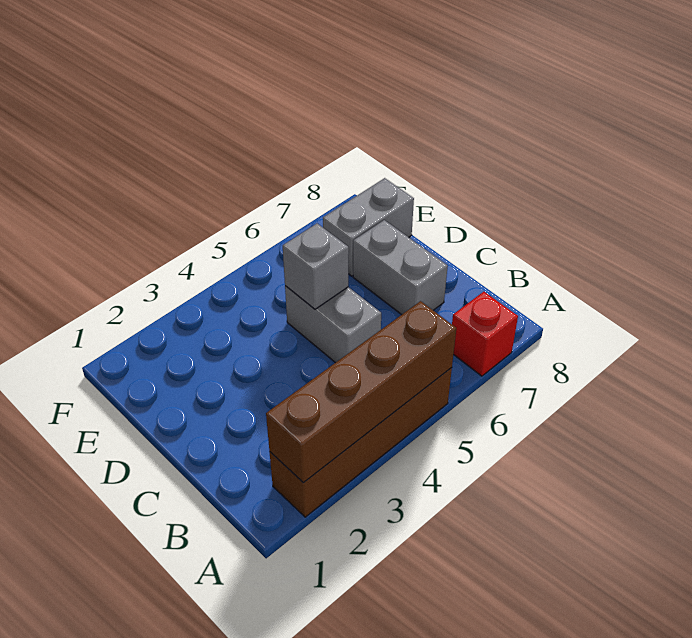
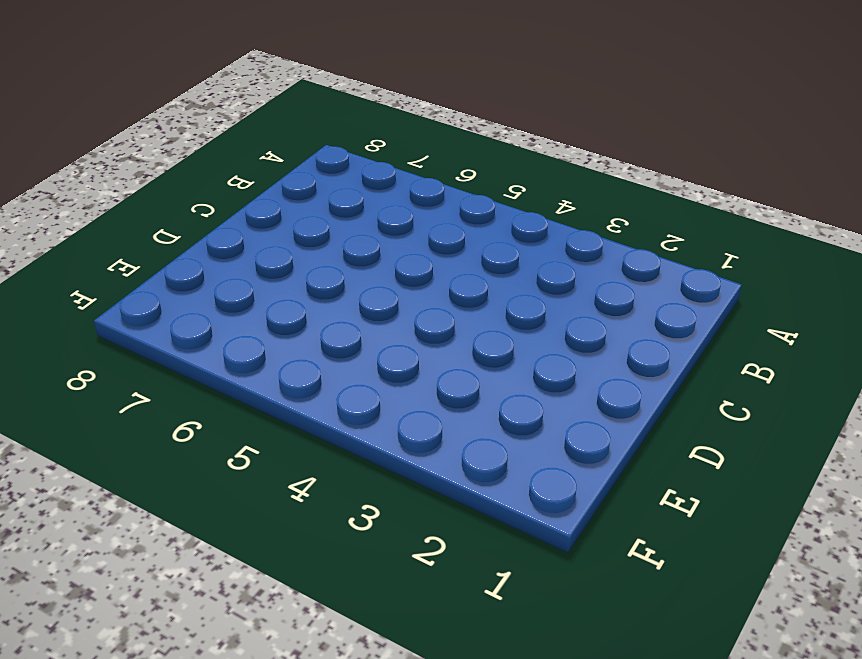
none -> brown brick A2:A5 level 1
none -> red brick A7 level 1

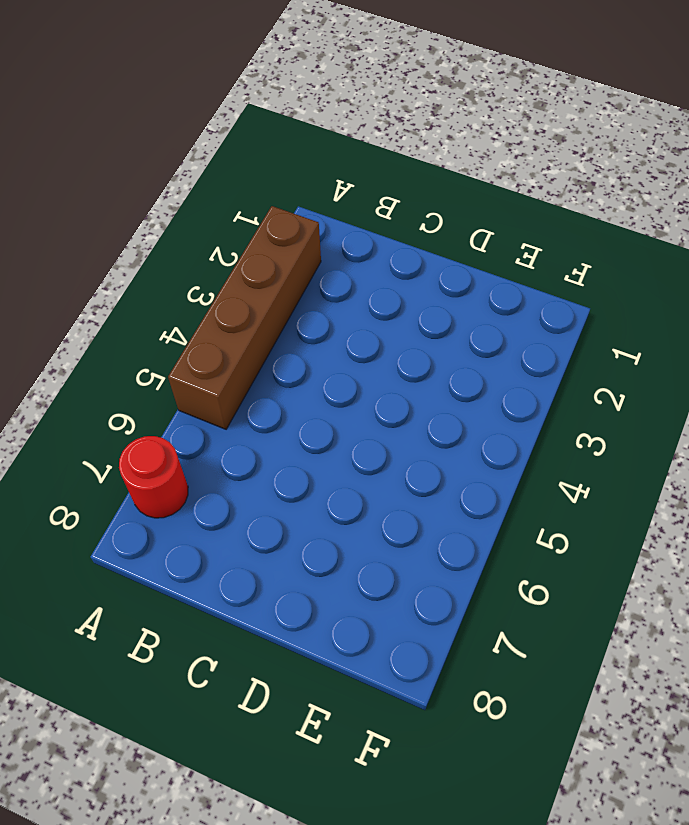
red round brick A7 level 1 -> red brick A7 level 1
none -> grey brick C5:D5 level 1
none -> grey brick C7:D7 level 1

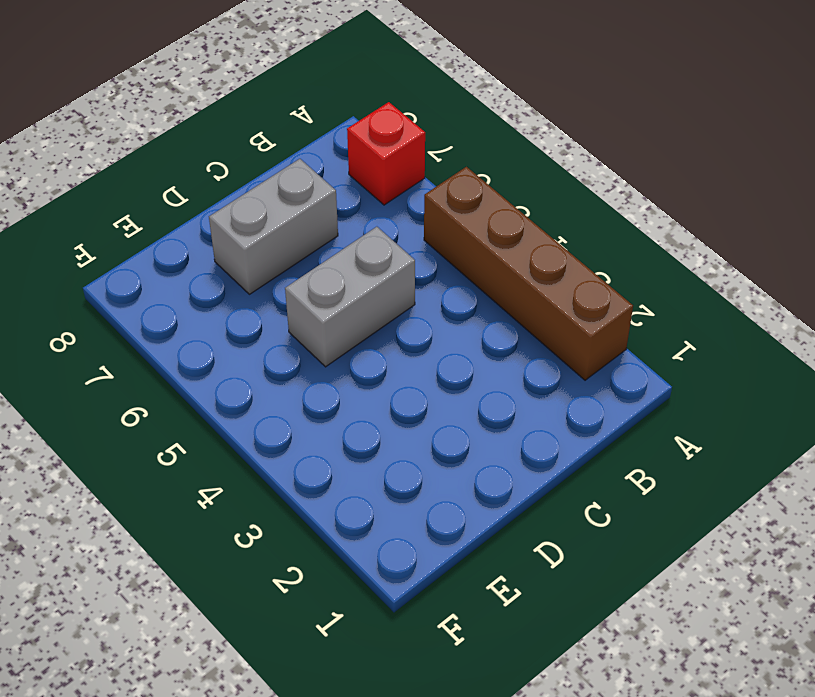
none -> grey brick E7:E8 level 1
none -> brown brick A2:A5 level 2

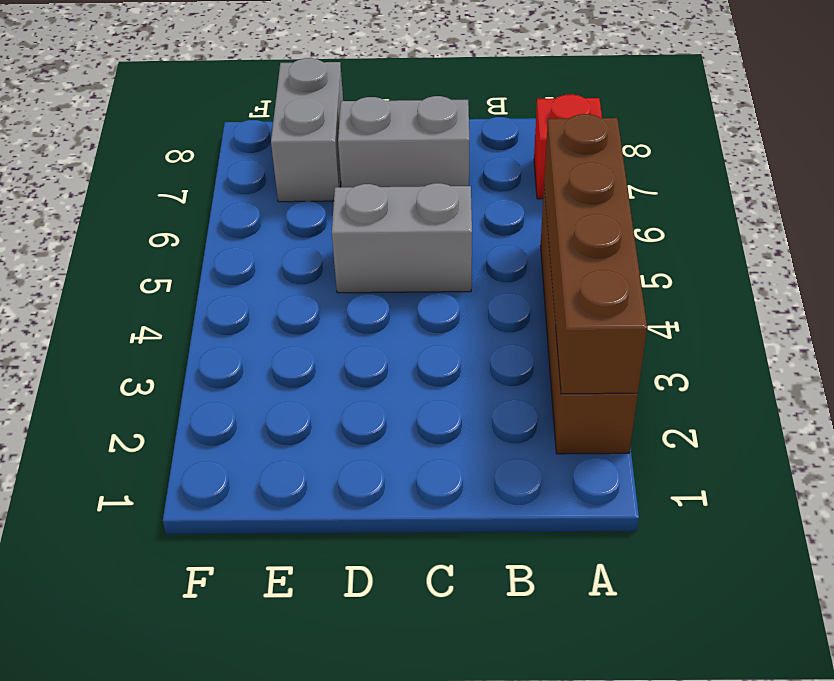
none -> grey brick D5 level 2

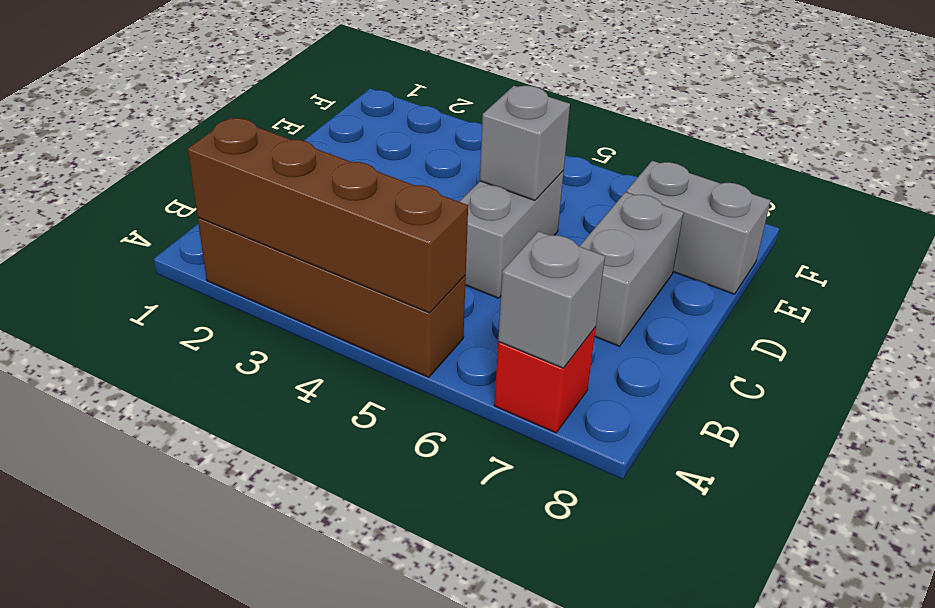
grey brick A7 level 2 -> none

